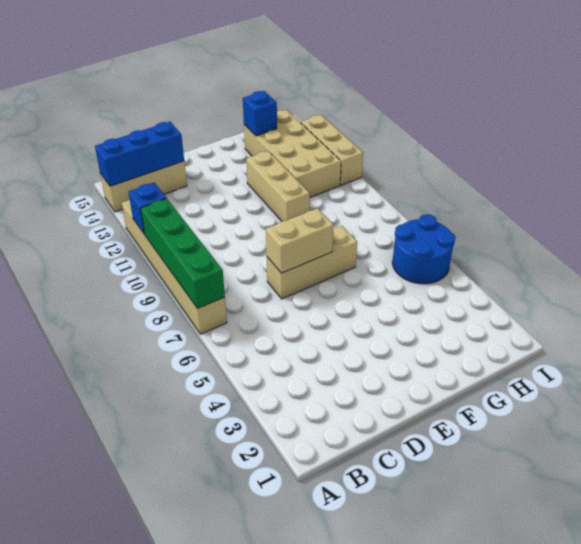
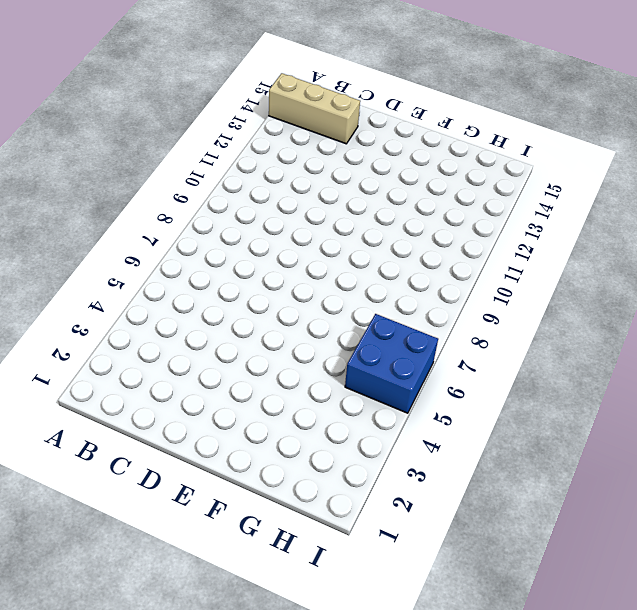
blue brick H5:I6 level 1 -> blue round brick H5:I6 level 1
none -> tan brick A7:A12 level 1
none -> tan brick D7:F7 level 1
none -> tan brick F10:F12 level 1

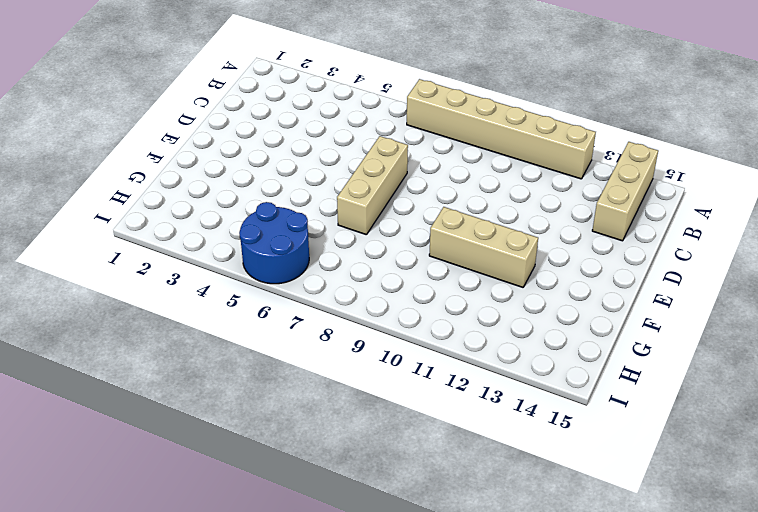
none -> tan brick G11:H14 level 1
none -> tan brick I11:I13 level 1
none -> green brick A7:A10 level 2

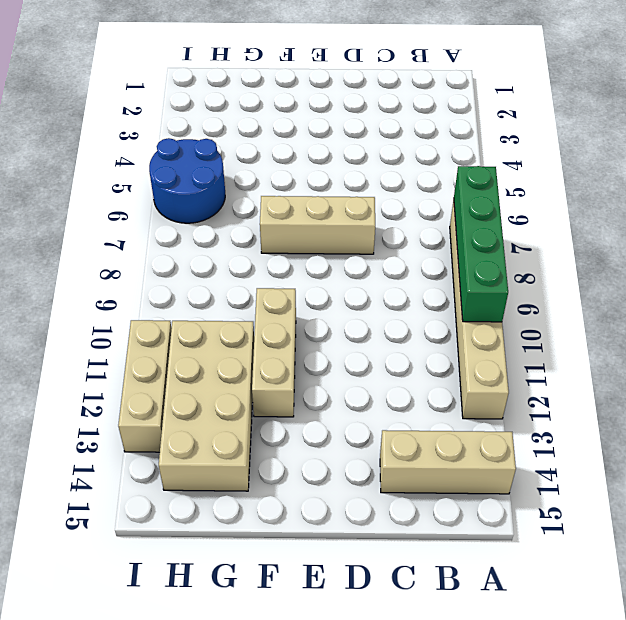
none -> blue brick A11 level 2
none -> blue brick A14:C14 level 2
none -> tan brick D7:E7 level 2

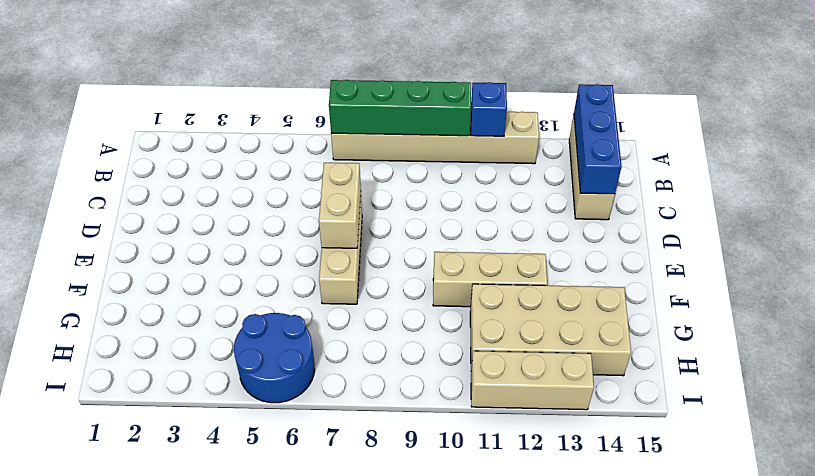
none -> blue brick G14 level 2

